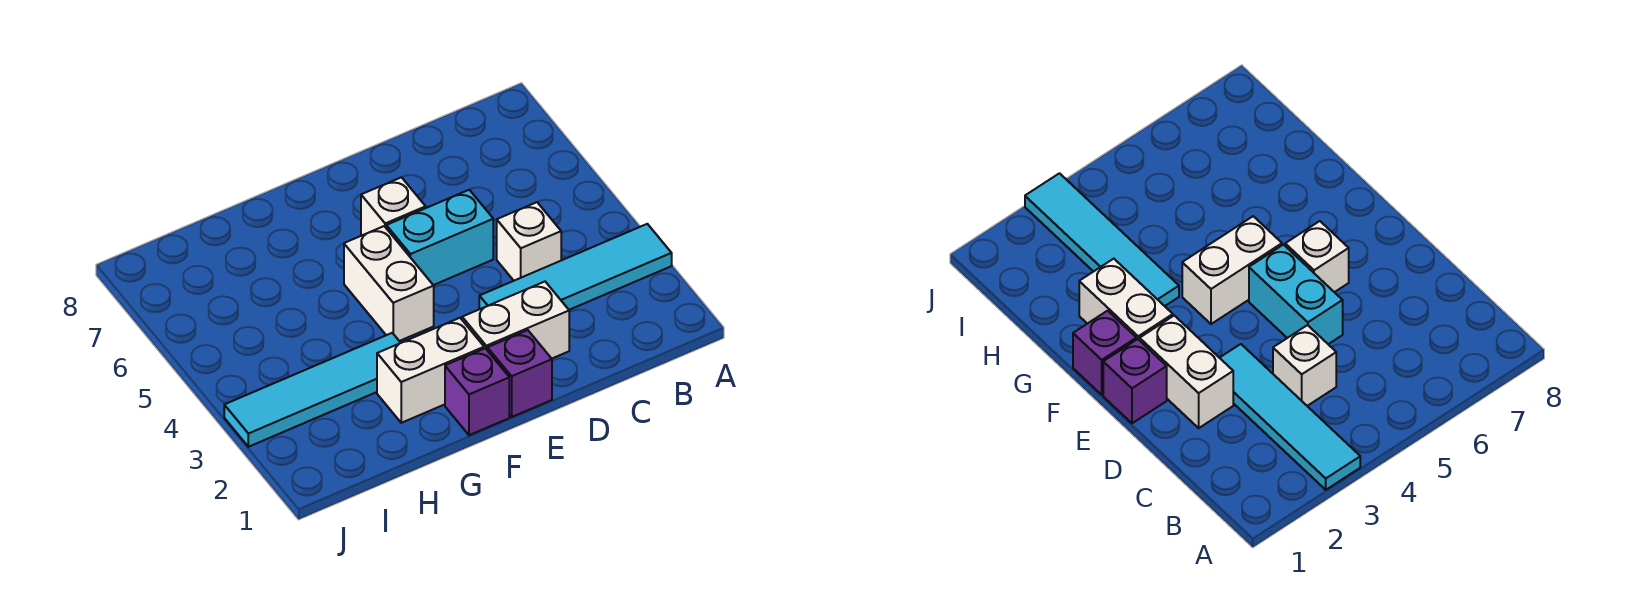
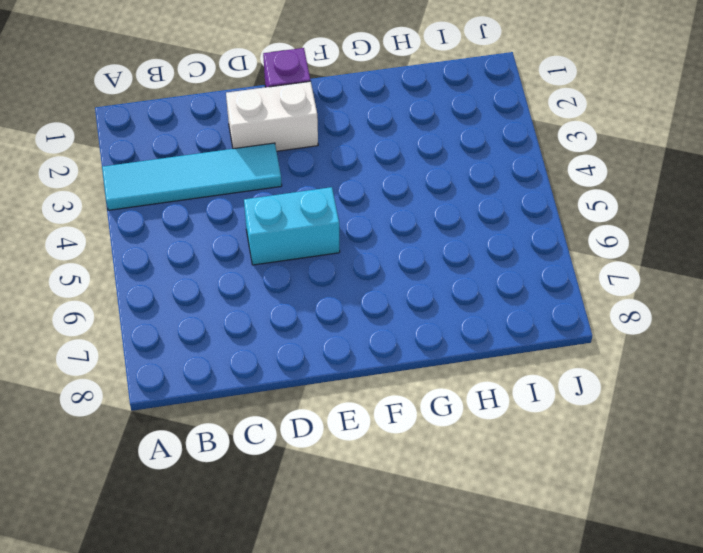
none -> white brick C4 level 1
none -> white brick E6 level 1

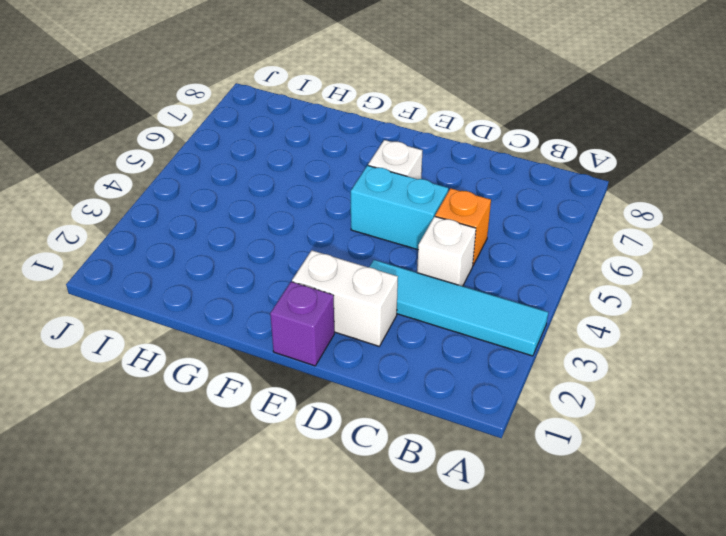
orange brick C5 level 1 -> none
none -> purple brick F1 level 1
none -> white brick F2:G2 level 1

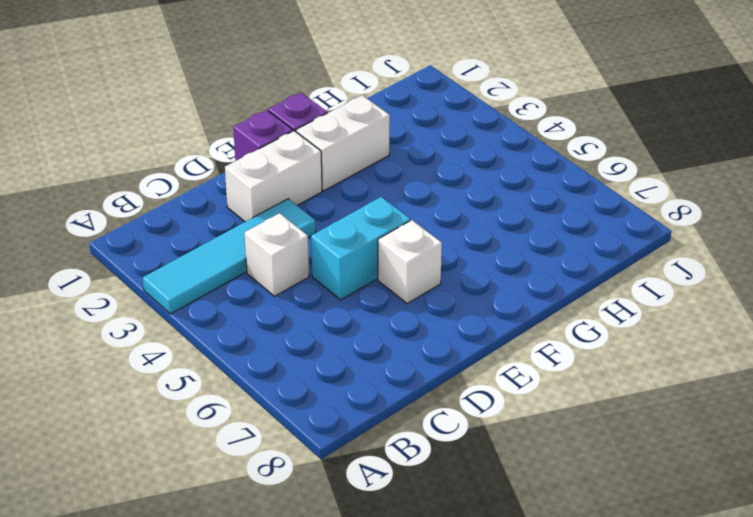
none -> white brick F4:F5 level 1
none -> cyan tile G3:J3 level 1

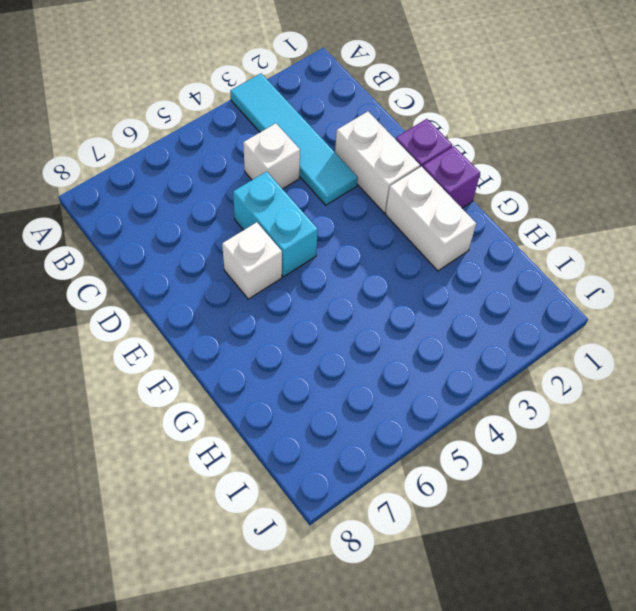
none -> white brick F4:F5 level 1
none -> cyan tile G3:J3 level 1

